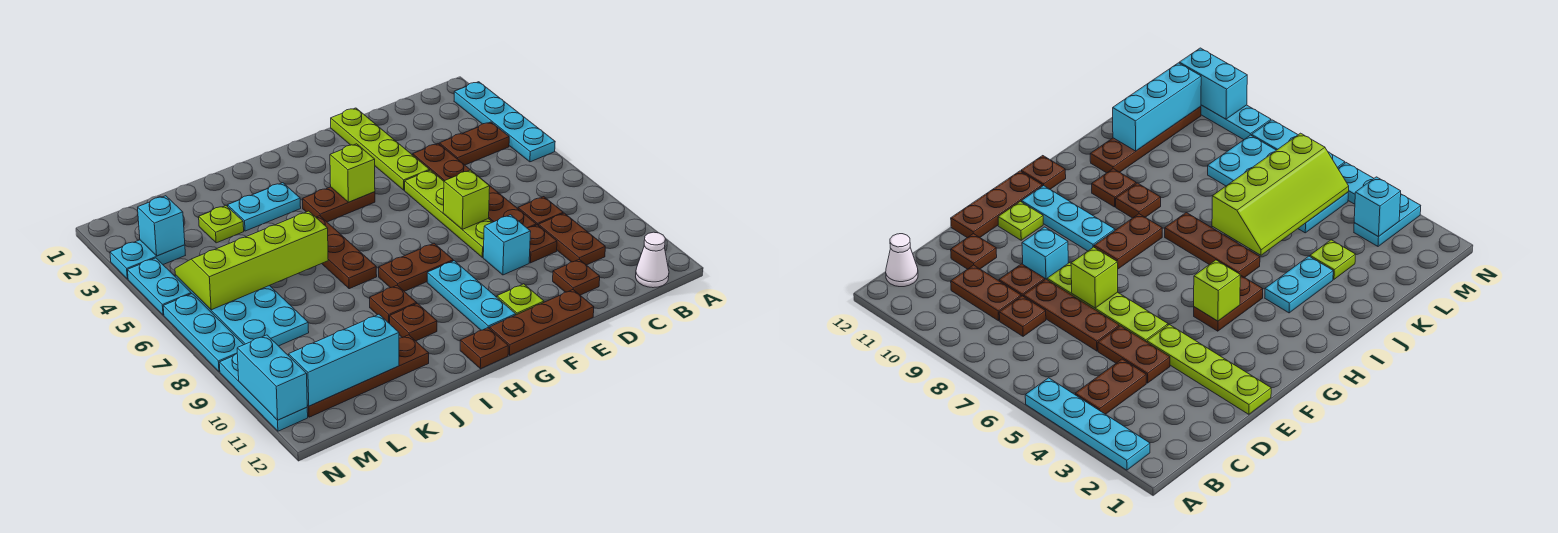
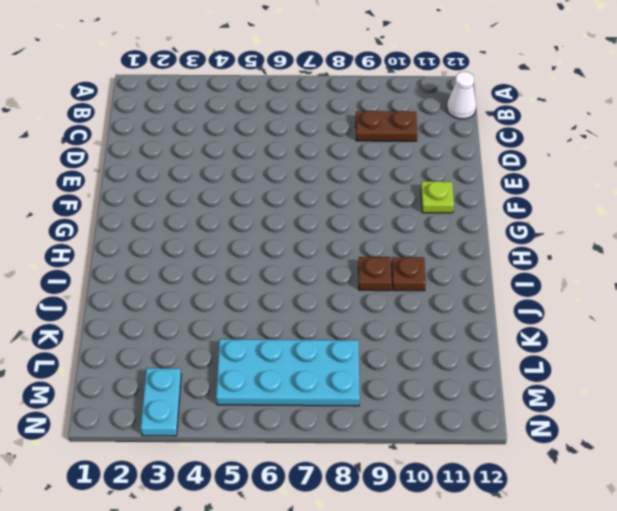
none -> cyan plate A2:A5 level 1
none -> brown plate B4:C4 level 1
none -> brown plate C8 level 1
none -> brown plate D4:D5 level 1

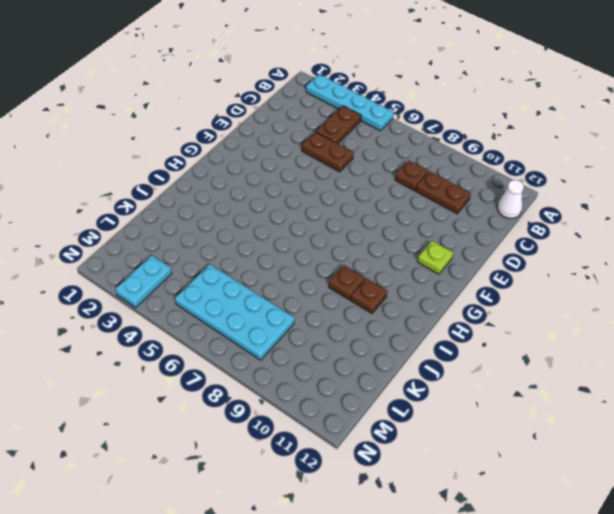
none -> brown plate D6:D8 level 1
none -> brown plate D9 level 1
none -> brown plate D11 level 1
none -> lime plate E1:E4 level 1

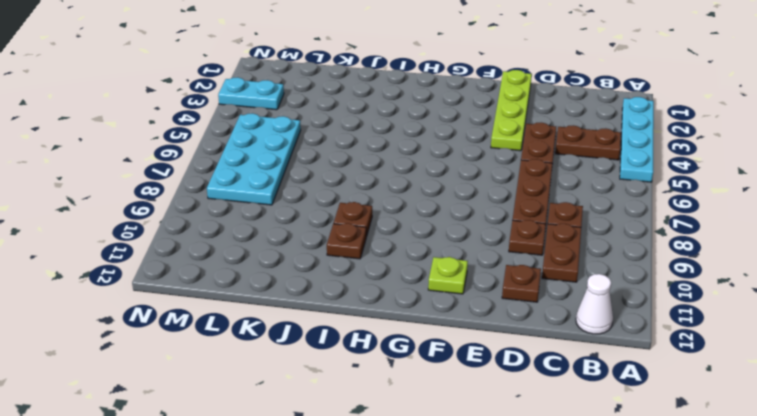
none -> lime plate E5:E8 level 1
none -> cyan brick E9 level 1
none -> brown plate E12:G12 level 1
none -> brown plate G4:H4 level 1

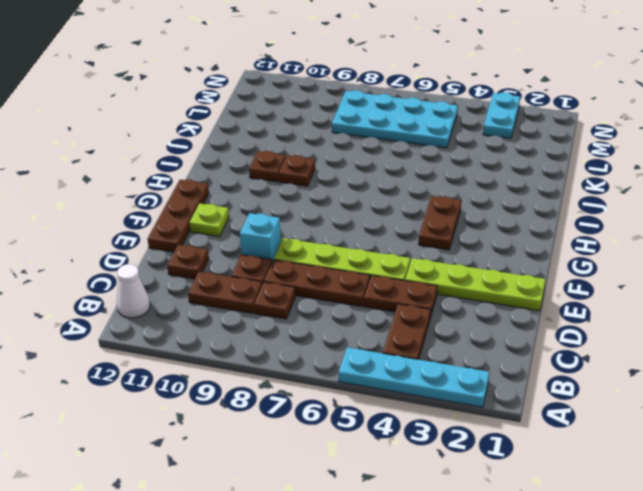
none -> brown plate G8:H8 level 1
none -> cyan plate G9:G11 level 1
none -> brown plate H12 level 1
none -> cyan plate I3:J3 level 1

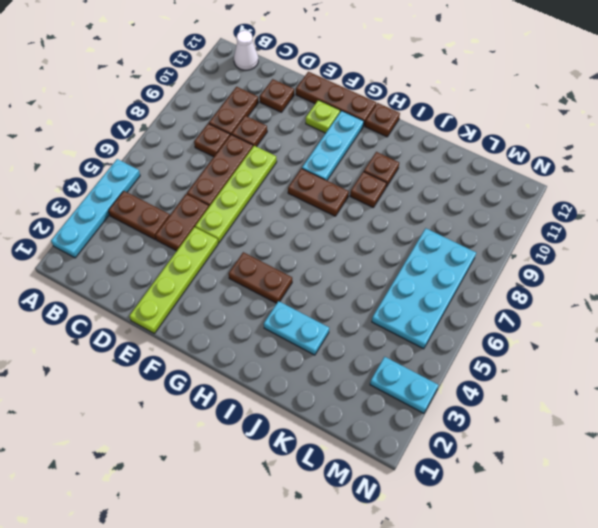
none -> cyan brick E9 level 1
none -> brown plate I5:I7 level 1
none -> brown plate J11:M11 level 1
none -> lime plate K3 level 1

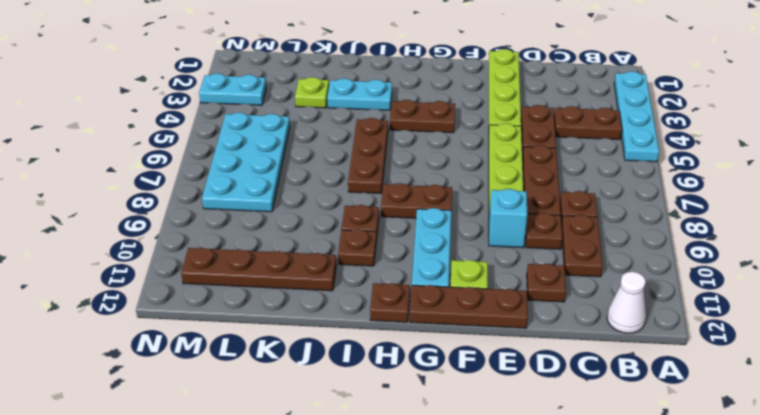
none -> cyan plate N4:N5 level 1
none -> cyan plate N6:N8 level 1
none -> cyan plate N9:N11 level 1
none -> lime brick E7 level 2

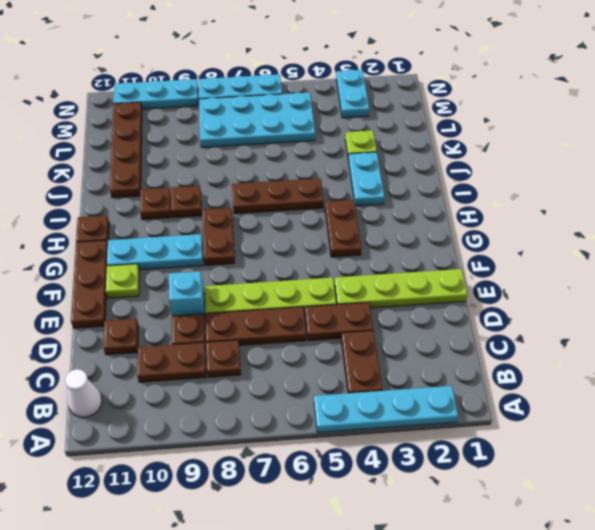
none -> cyan plate N4:N5 level 1
none -> lime brick E7 level 2
none -> lime brick G4 level 2
none -> lime slope J5:M6 level 2 top 6

